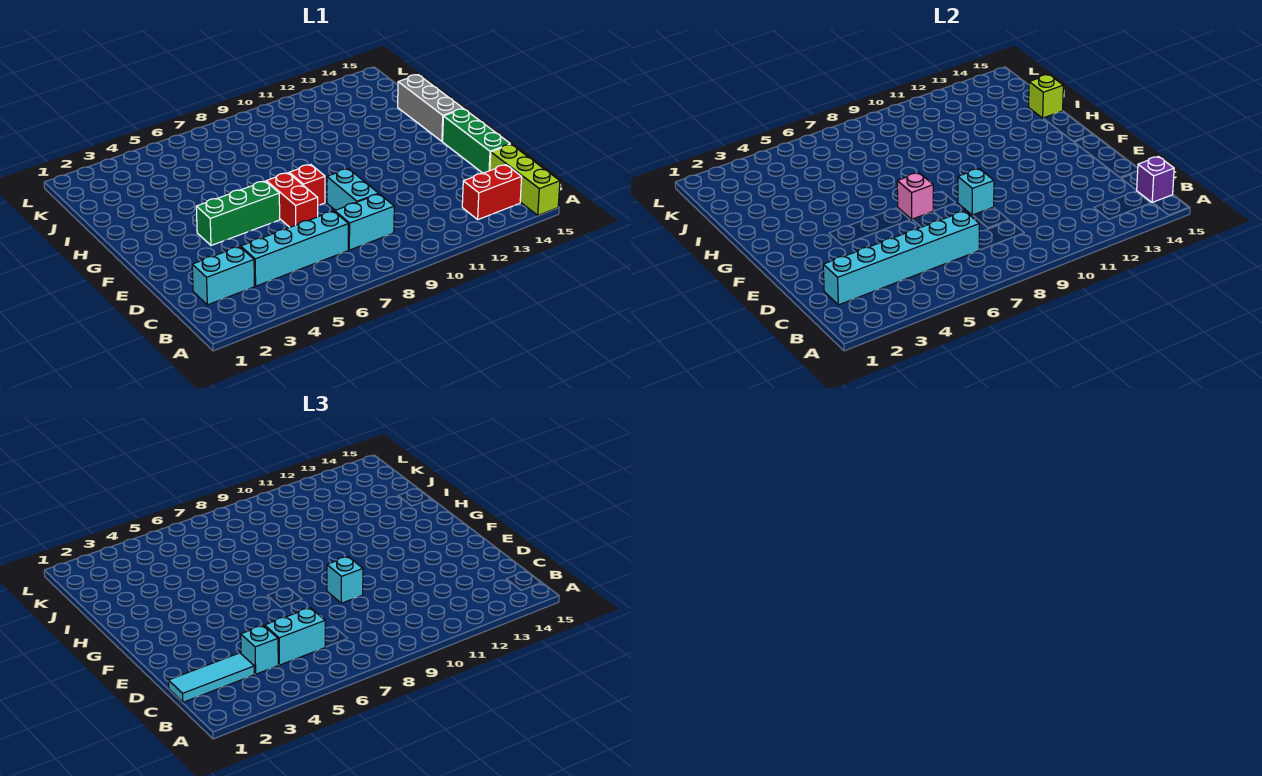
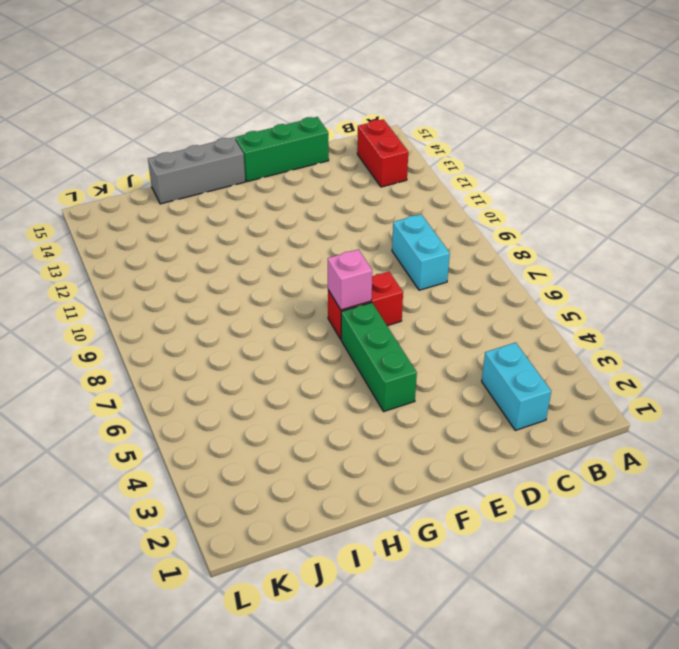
none -> lime brick A15:C15 level 1
none -> cyan brick C4:C7 level 1
none -> cyan brick D9:E9 level 1

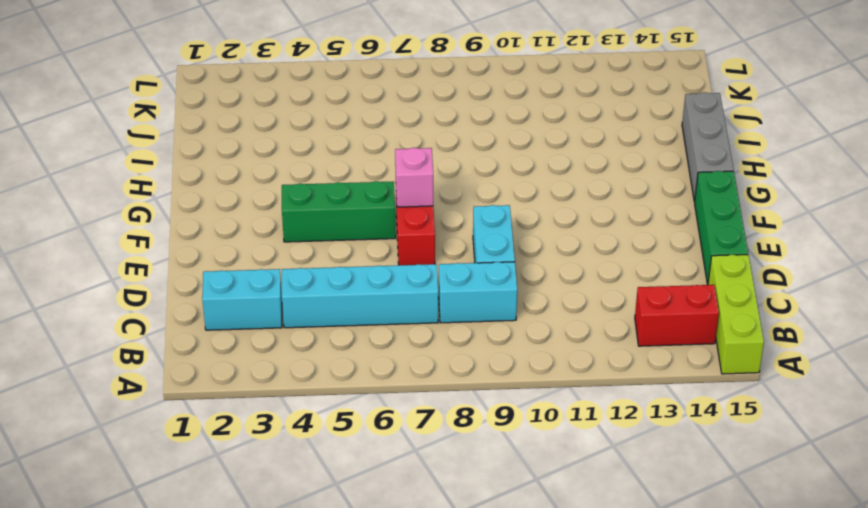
none -> red brick F8 level 1
none -> purple brick B15 level 2
none -> cyan brick C2:C7 level 2

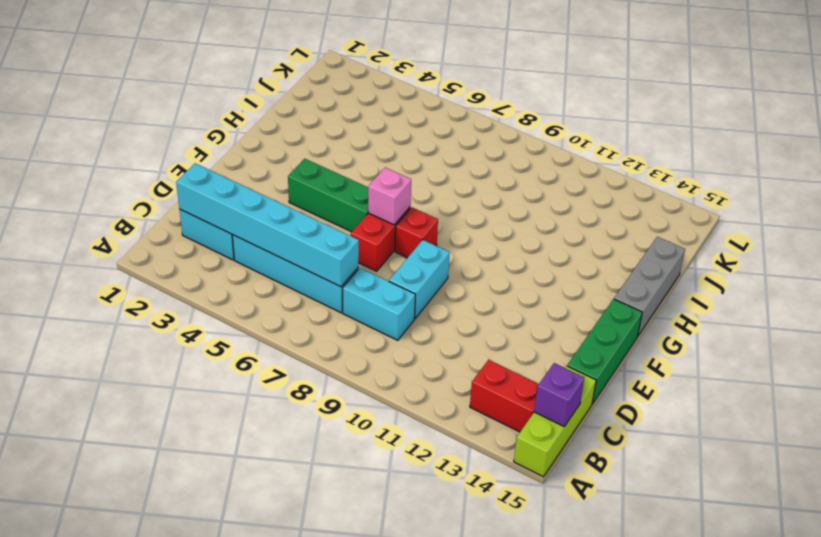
none -> cyan brick E9 level 2
none -> lime brick I15 level 2
none -> cyan tile C1:C3 level 3

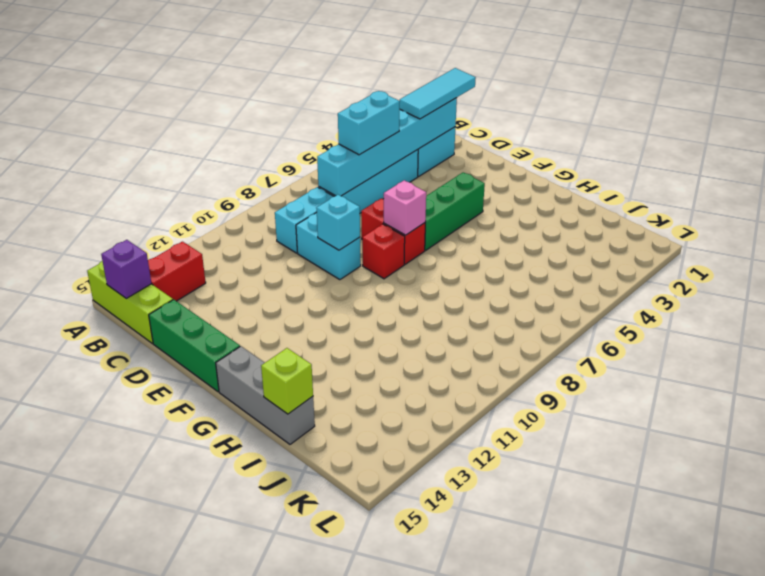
none -> cyan brick C4 level 3
none -> cyan brick E9 level 3

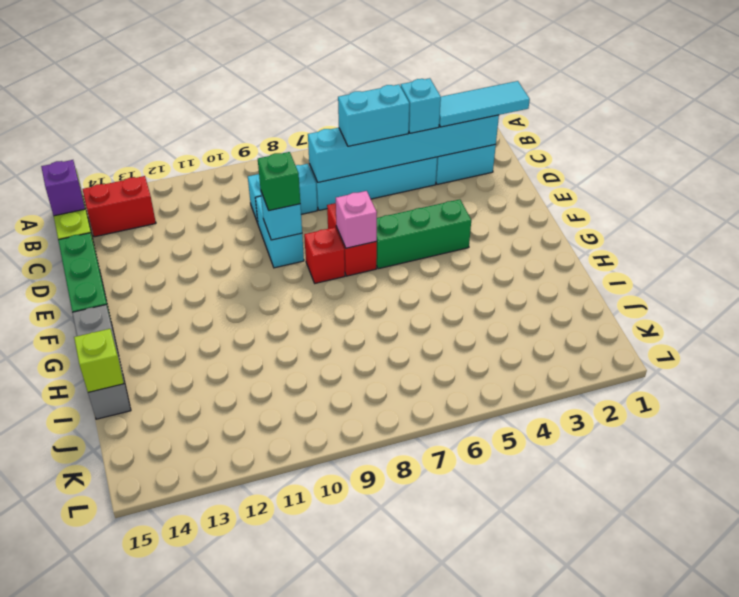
green brick E9 level 3 -> cyan brick E9 level 3

